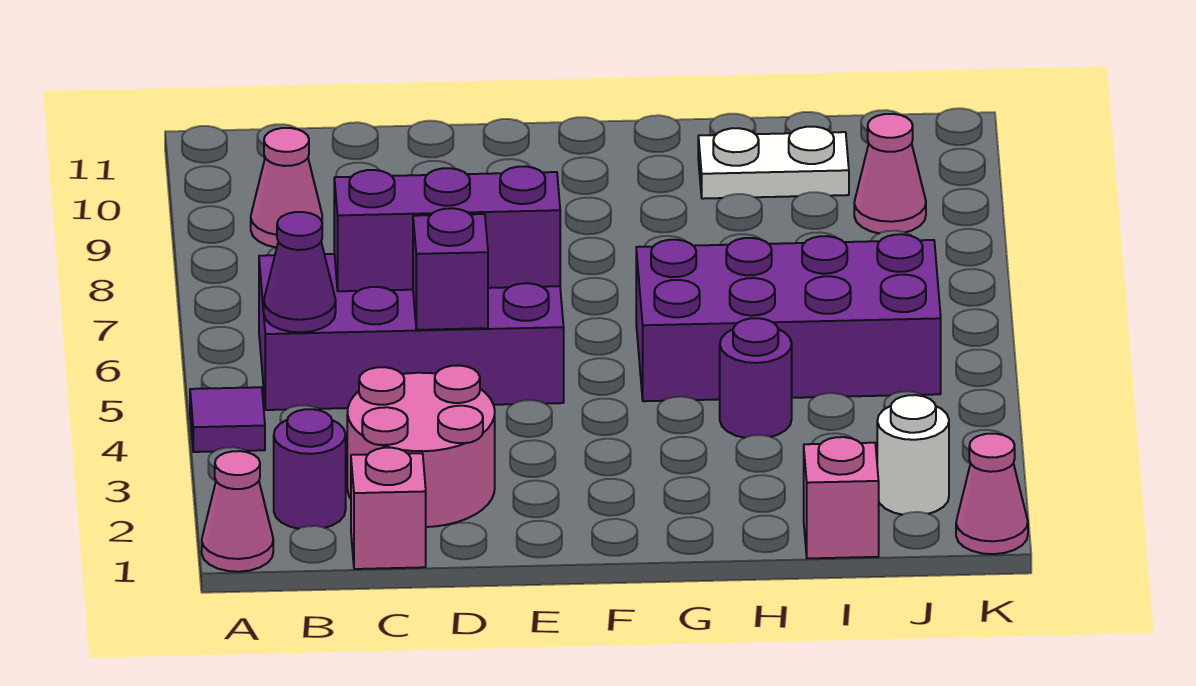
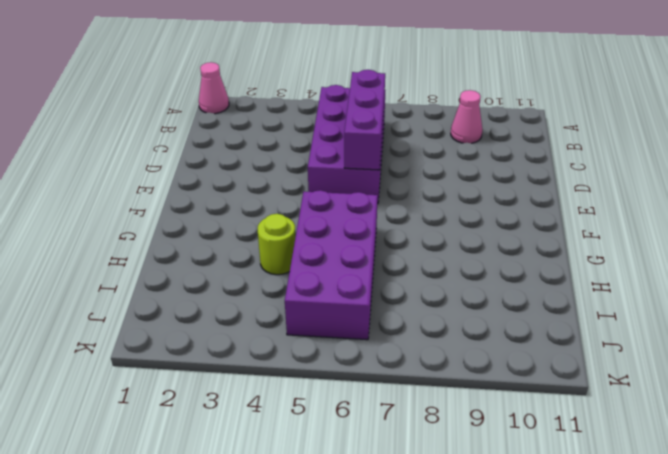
lime round brick H4 level 1 -> purple round brick H4 level 1
none -> purple tile A4 level 1
none -> purple round brick B2 level 1
none -> pink brick C1 level 1

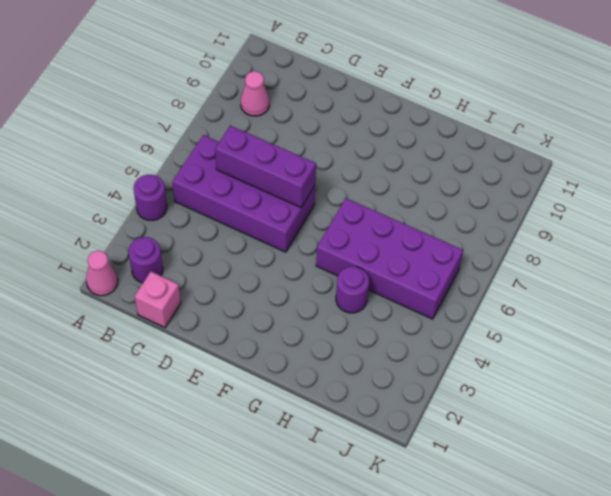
purple round brick A4 level 1 -> purple tile A4 level 1
none -> pink round brick C2:D3 level 1
none -> white plate H10:I10 level 1
none -> pink brick I1 level 1

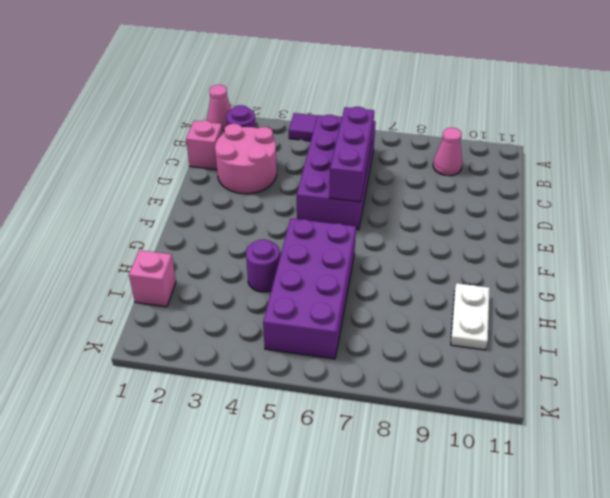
none -> white round brick J2 level 1
none -> pink cone J9 level 1
none -> pink cone K1 level 1

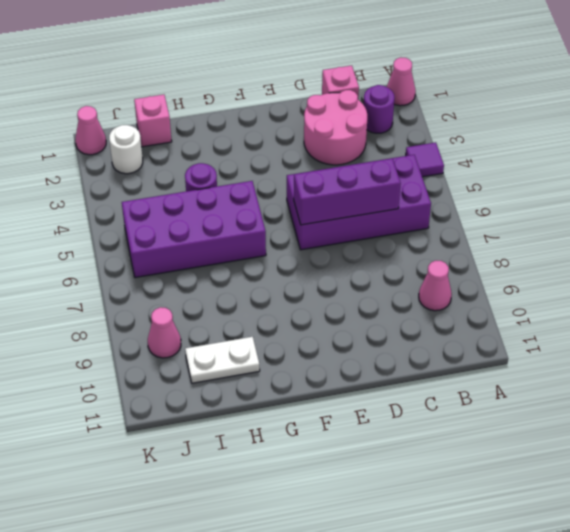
none -> purple cone B5 level 2
none -> purple brick D5 level 2

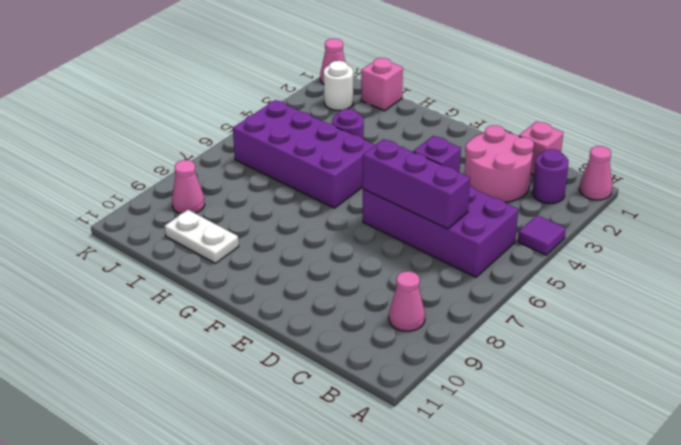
none -> purple cone B5 level 2

